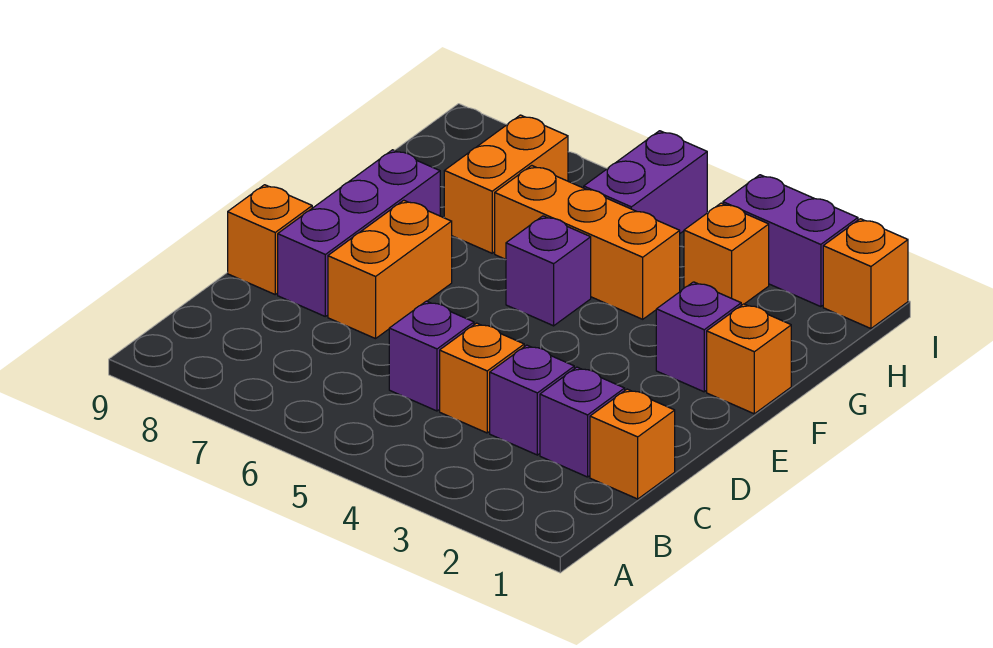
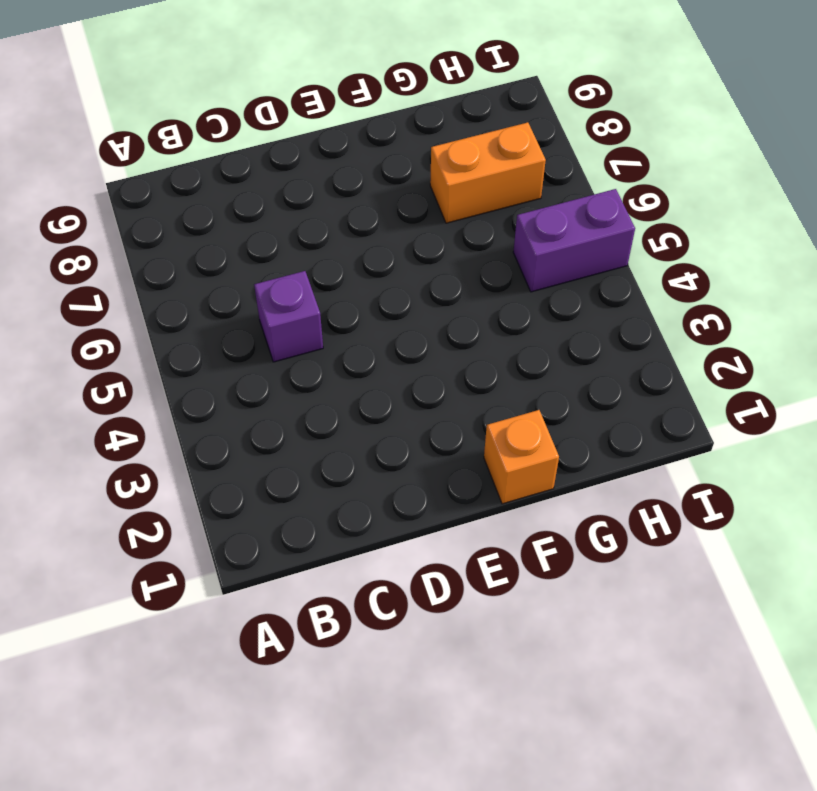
none -> orange brick C1 level 1
none -> purple brick C2 level 1
none -> purple brick C3 level 1

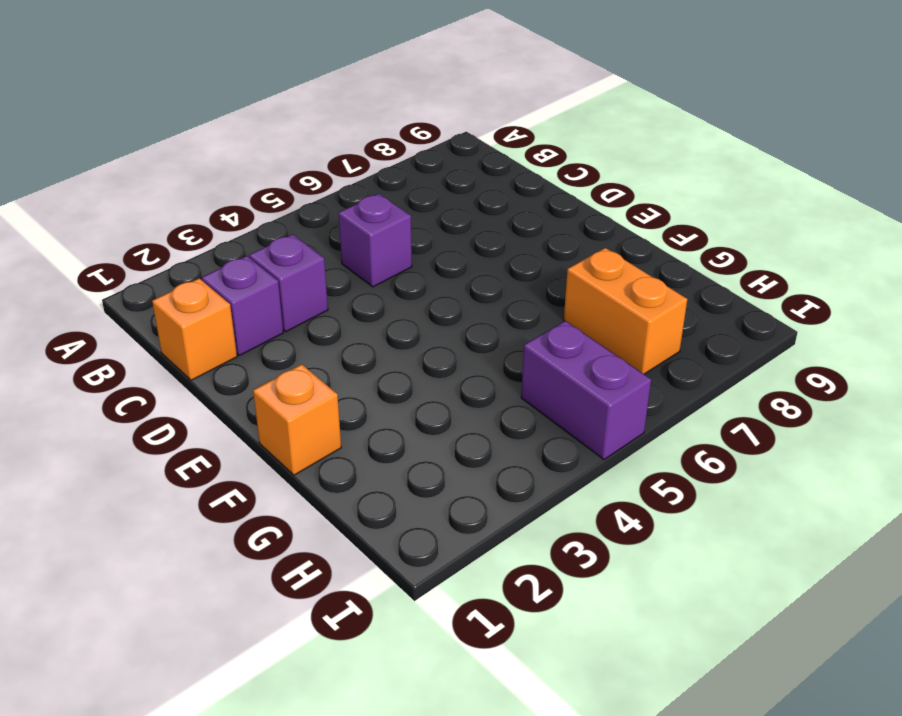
none -> orange brick C4 level 1
none -> orange brick D7:E7 level 1
none -> purple brick D8:F8 level 1

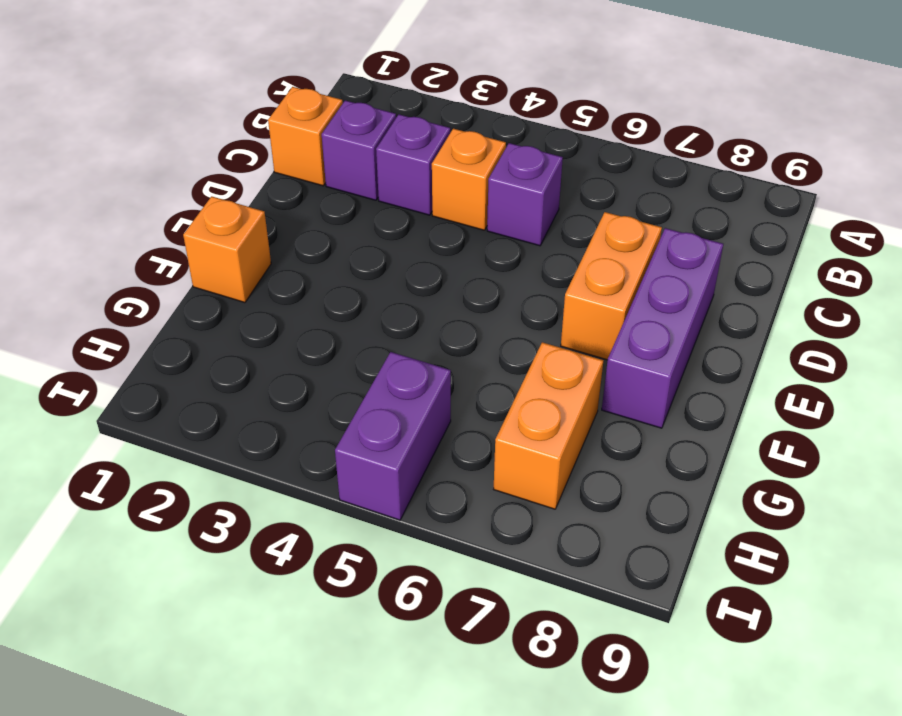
none -> orange brick D9 level 1
none -> purple brick F2 level 1
none -> purple brick F5 level 1

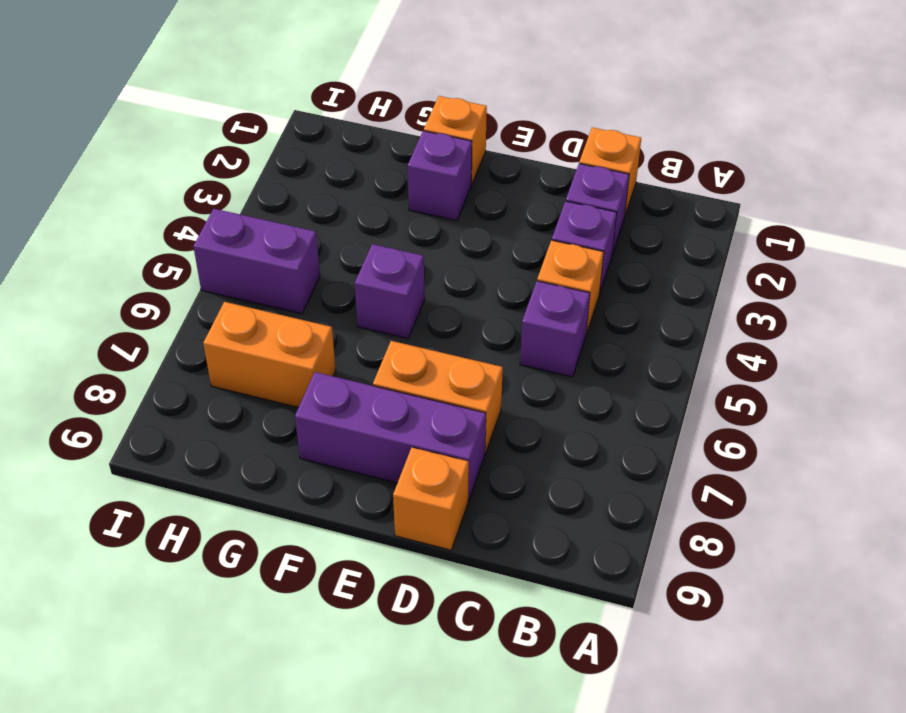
none -> orange brick G4:G6 level 1
none -> orange brick H3 level 1
none -> orange brick I1 level 1

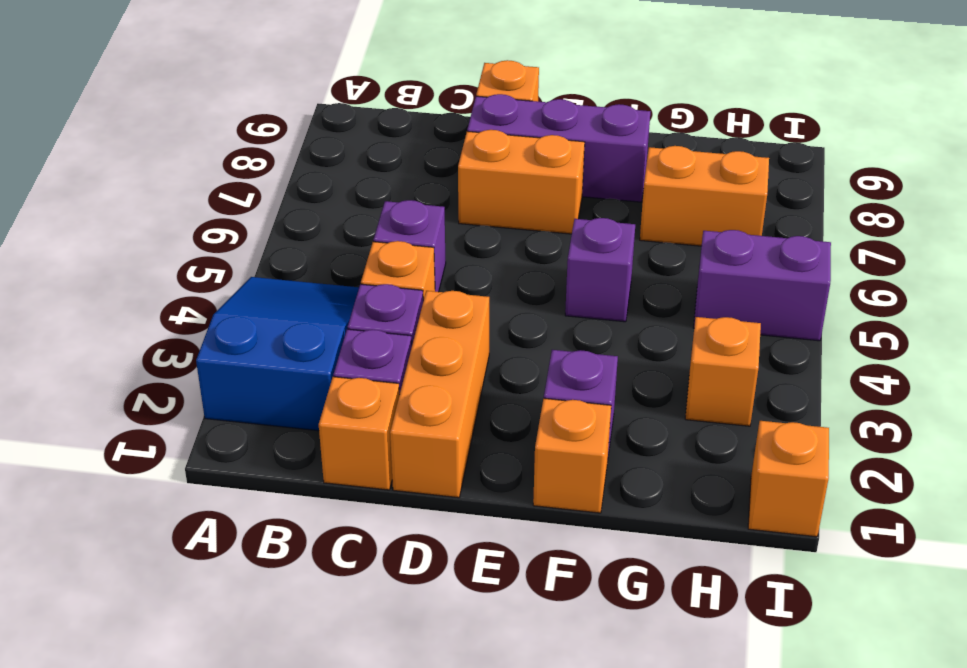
blue slope A2:B4 level 1 top 2 -> none
orange brick D1:D3 level 1 -> orange brick G4:G6 level 1
none -> purple brick I2:I3 level 1

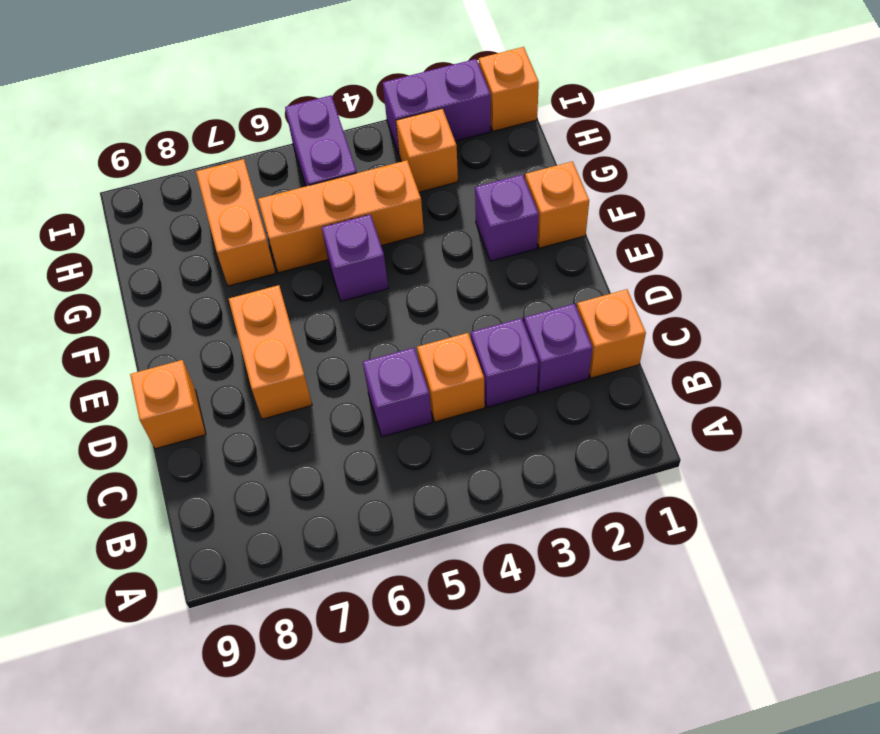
none -> purple brick D8:F8 level 1

